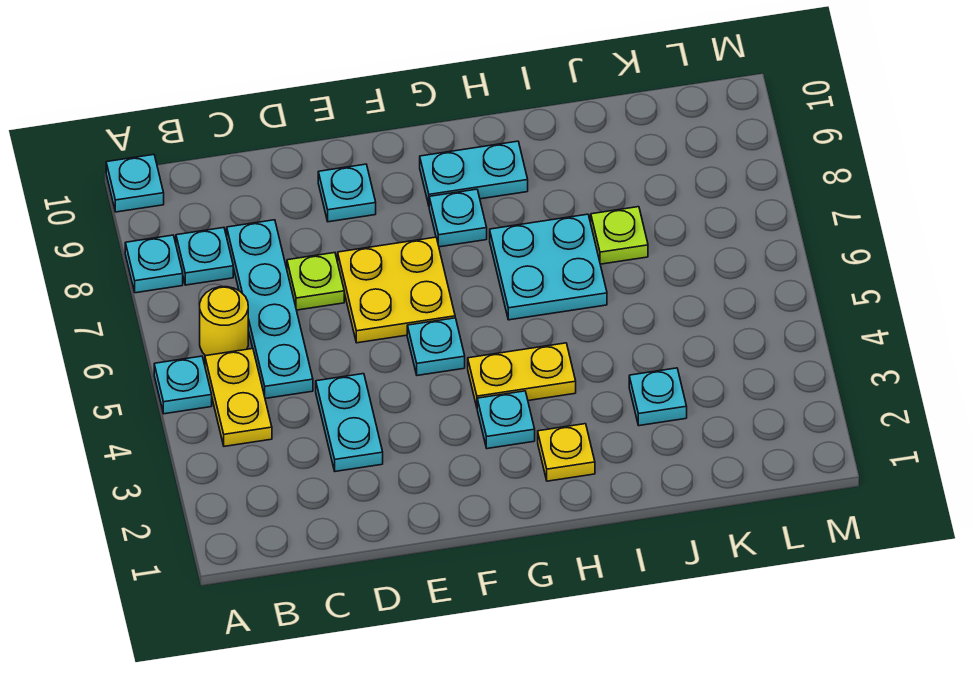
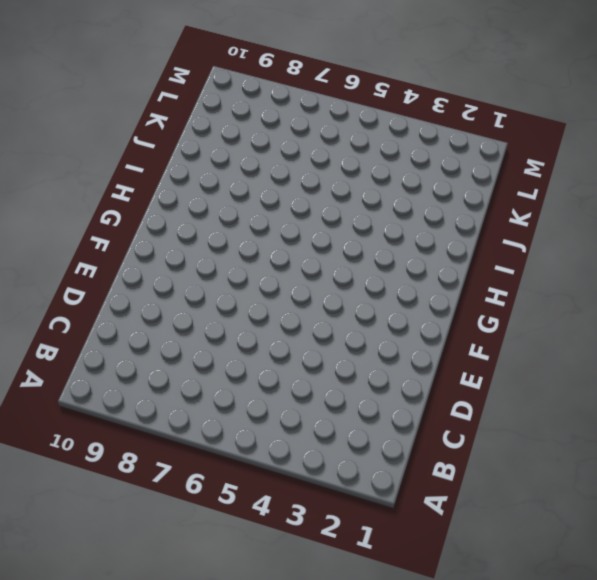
none -> cyan plate A5 level 1
none -> cyan plate A8 level 1
none -> cyan plate A10 level 1

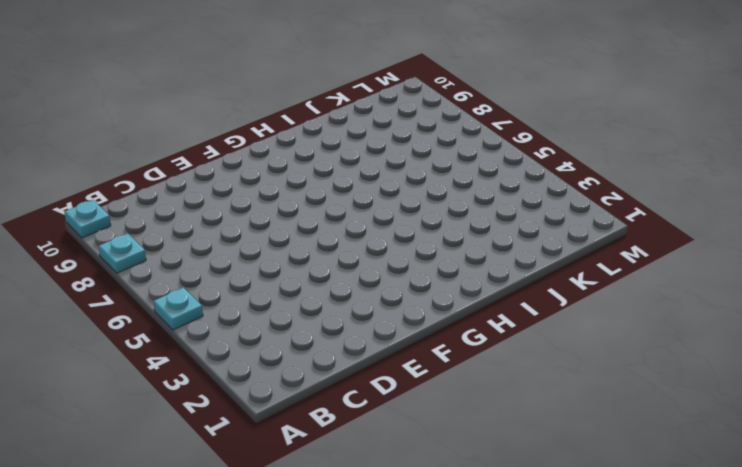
none -> yellow plate B4:B5 level 1
none -> yellow round brick B6 level 1
none -> cyan plate B8 level 1

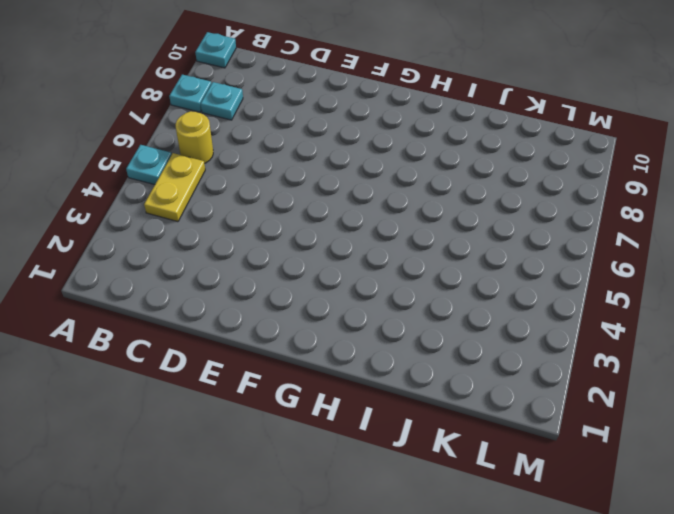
none -> cyan plate C5:C8 level 1
none -> cyan plate D3:D4 level 1
none -> lime plate D7 level 1

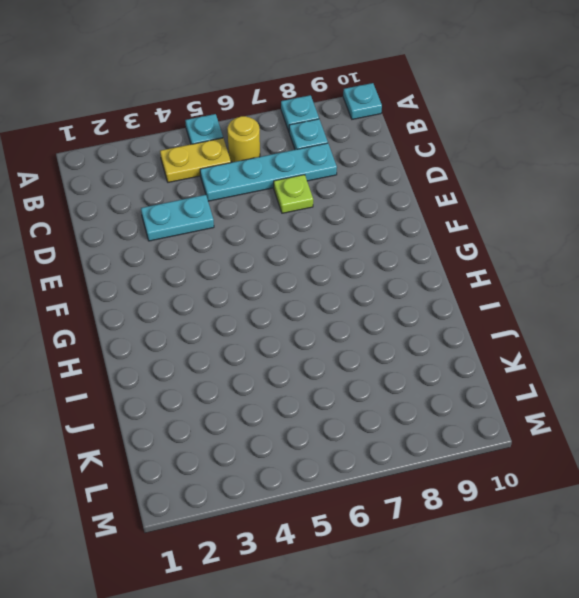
none -> yellow plate E6:F7 level 1
none -> cyan plate E9 level 1
none -> cyan plate F5 level 1

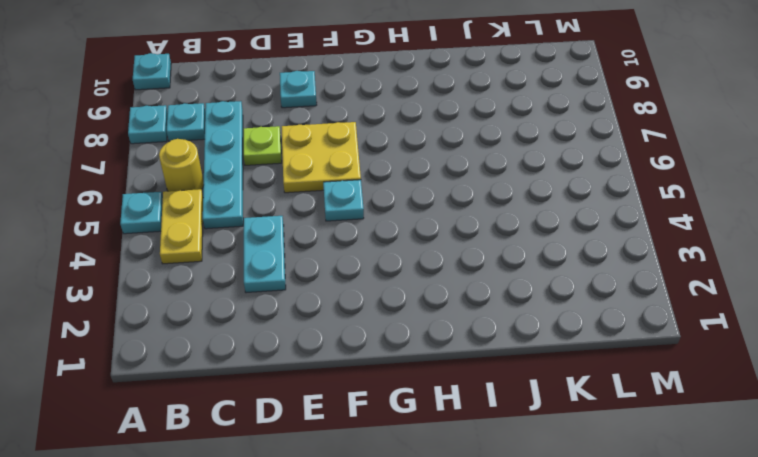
none -> cyan plate G3 level 1
none -> yellow plate G4:H4 level 1
none -> cyan plate G8 level 1

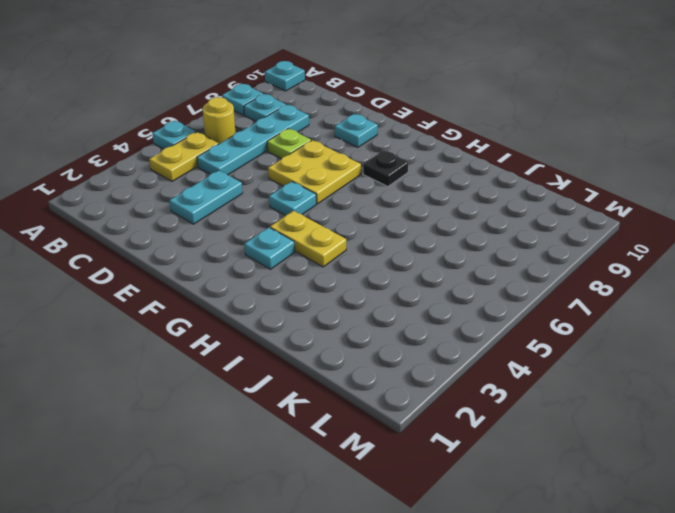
black plate G8 level 1 -> cyan plate G8 level 1
none -> cyan plate G9:H9 level 1
none -> yellow plate H2 level 1
none -> cyan plate H6:I7 level 1

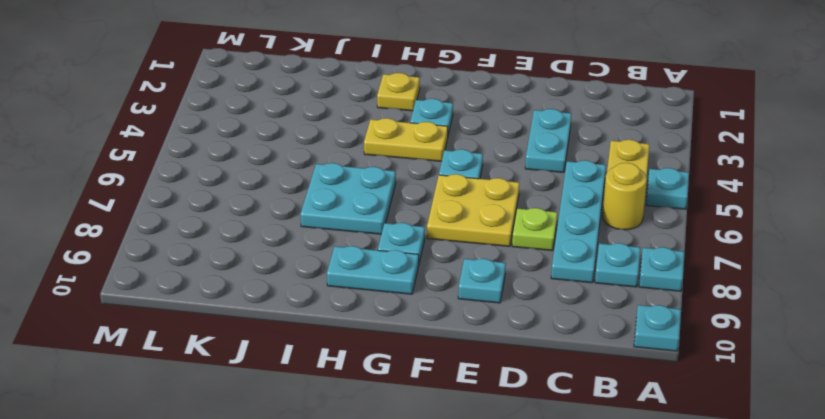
none -> cyan plate J3 level 1
none -> lime plate J7 level 1

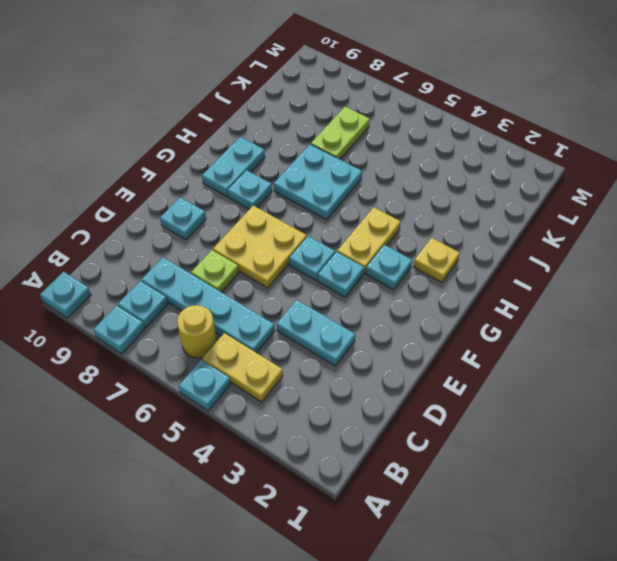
cyan plate F4 level 1 -> cyan plate J3 level 1
lime plate J7:K7 level 1 -> lime plate J7 level 1

